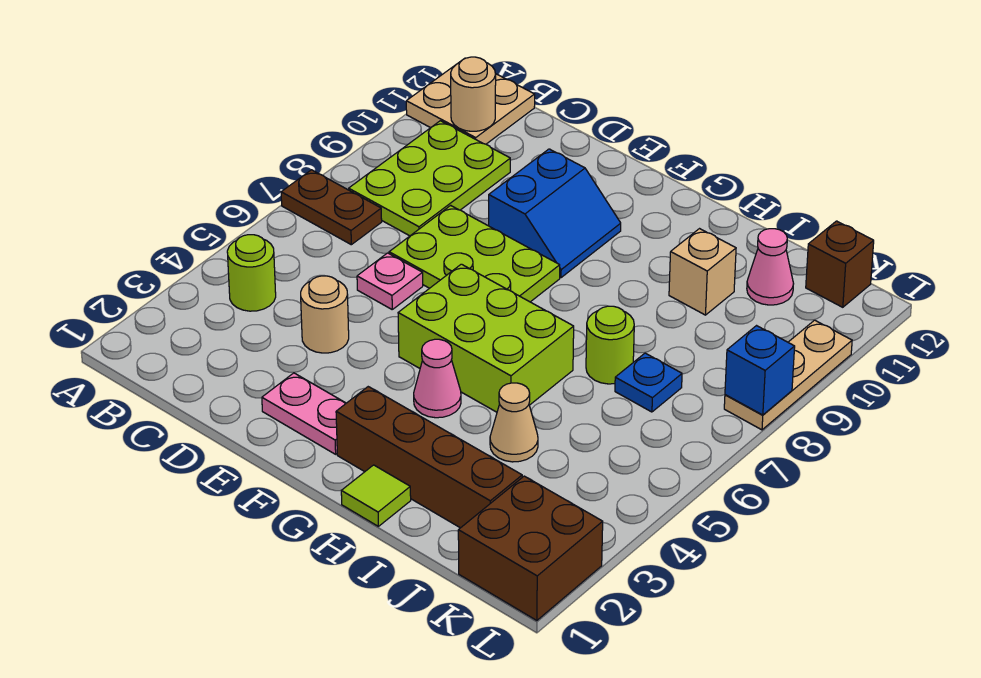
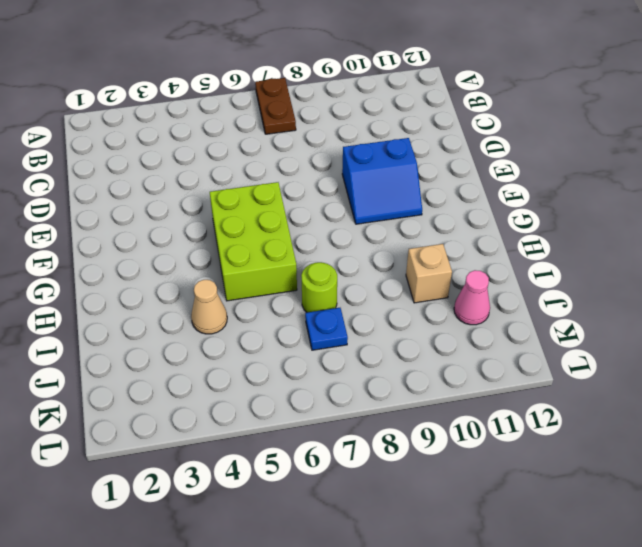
none -> tan plate A11:B12 level 1
none -> lime round brick B4 level 1
none -> lime plate B8:C10 level 1

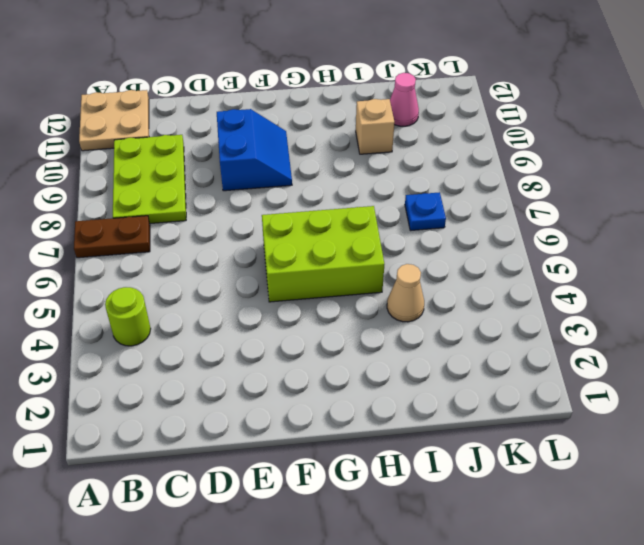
none -> tan round brick D4 level 1
none -> pink plate D6 level 1
none -> lime plate D7:F8 level 1

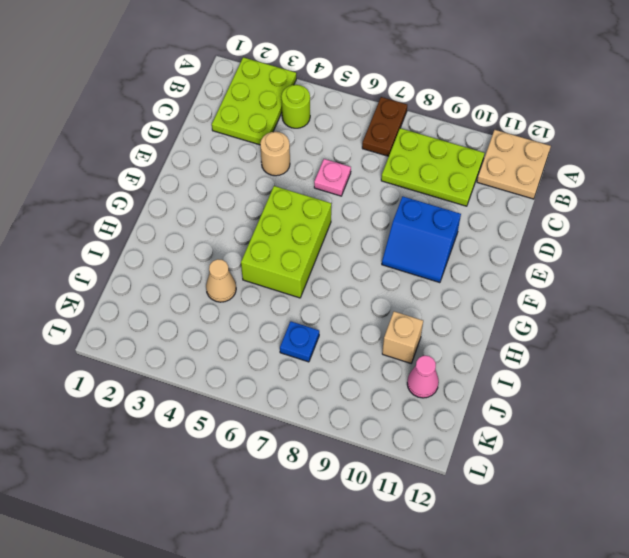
lime plate A2:C3 level 1 -> lime plate D7:F8 level 1
none -> pink plate E2:F2 level 1
none -> brown brick G2:J2 level 1
none -> pink cone G4 level 1

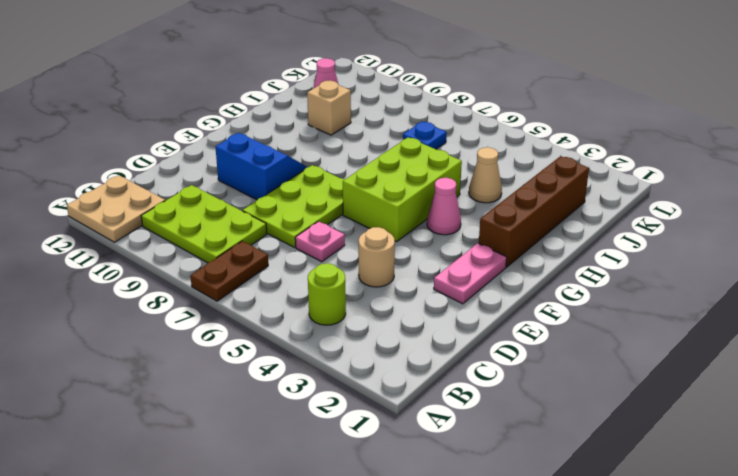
none -> lime tile H1 level 1
none -> lime round brick I7 level 1
none -> brown brick K1:L2 level 1

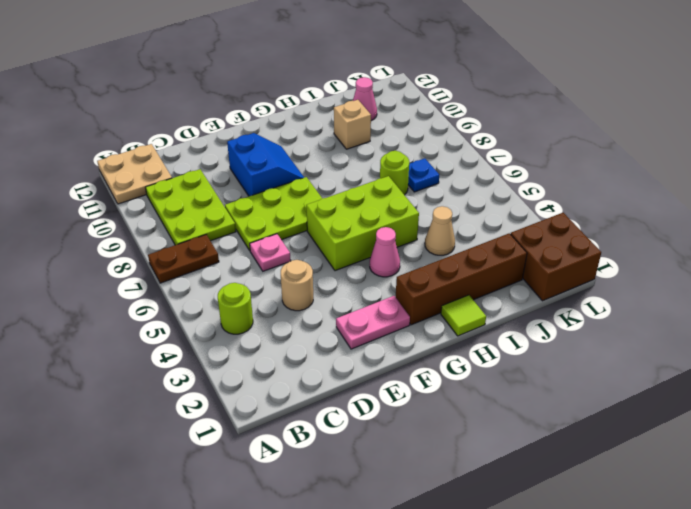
none -> brown brick K12 level 1
none -> tan plate L8:L10 level 1
none -> tan round brick B11 level 2

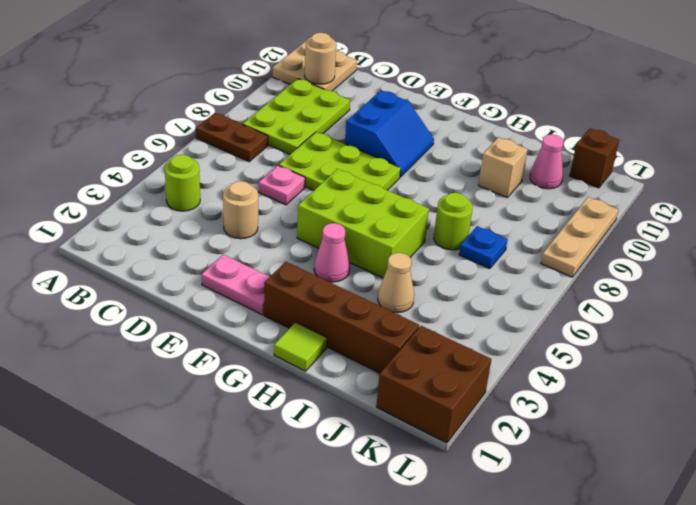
none -> blue brick L8 level 2

